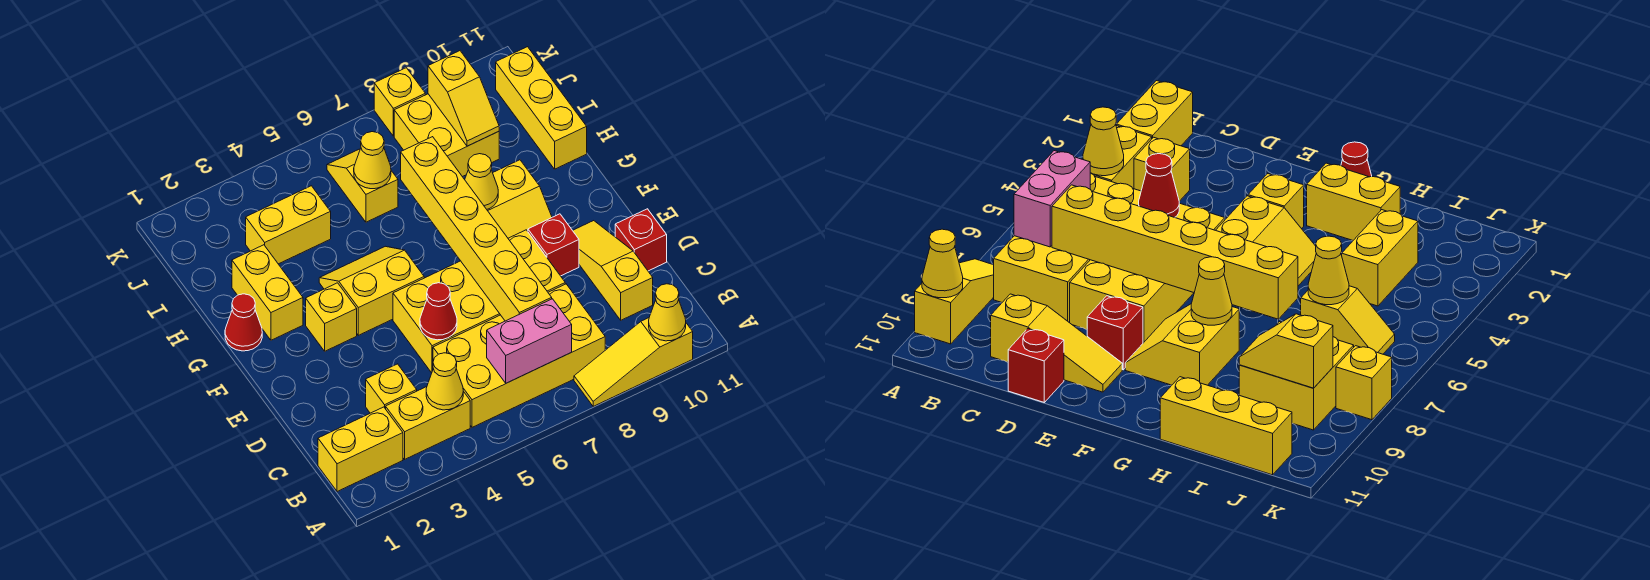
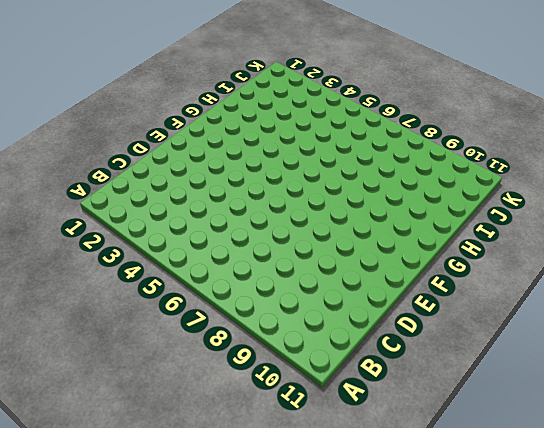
none -> yellow slope A8:A10 level 1 top 10
none -> yellow brick B1:B2 level 1
none -> yellow brick B3:B4 level 1

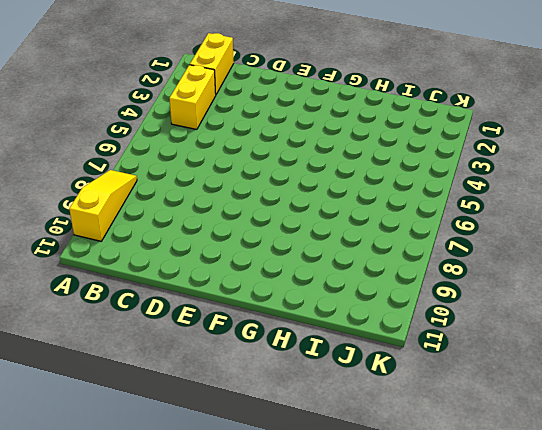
none -> yellow brick B5:C8 level 1
none -> yellow brick C3 level 1
none -> yellow slope C10:E10 level 1 top C

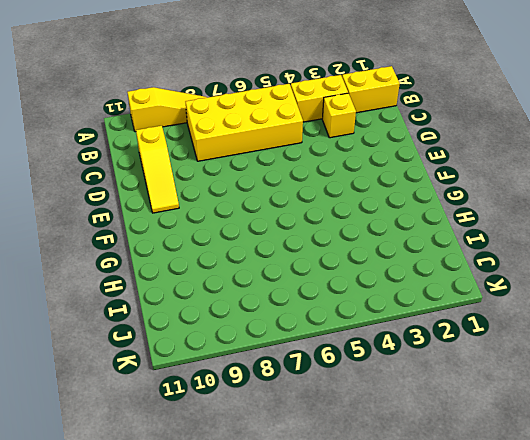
none -> yellow brick D5:E8 level 1
none -> red brick D11 level 1
none -> red brick E9 level 1

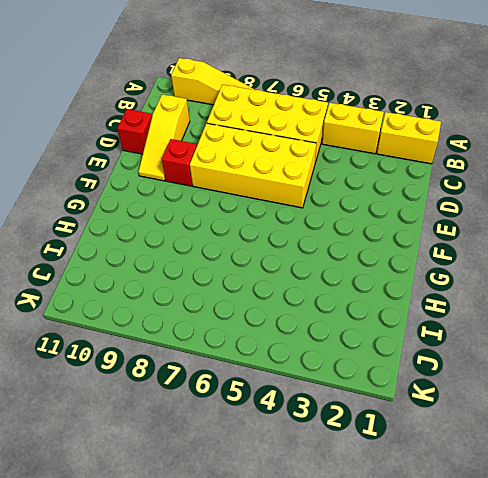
none -> yellow brick C3 level 1
none -> yellow brick F3 level 1
none -> yellow slope F4:G5 level 1 top F

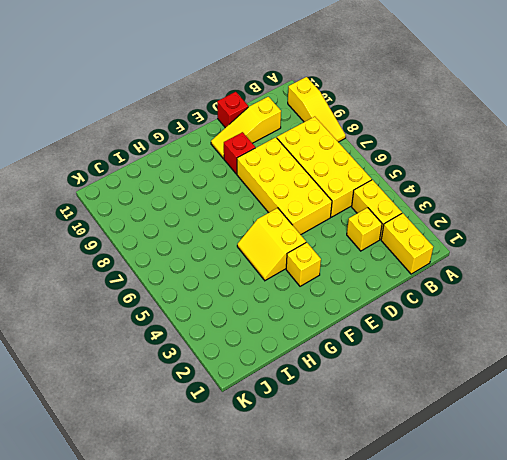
none -> yellow slope F8:G9 level 1 top G
none -> red cone G1 level 1
none -> yellow brick G2:H2 level 1

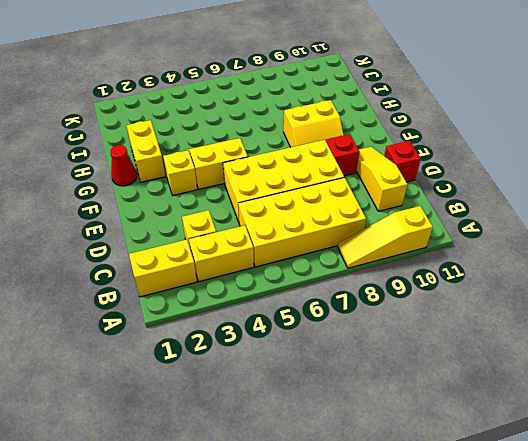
none -> yellow brick H11:J11 level 1
none -> yellow brick I3:I4 level 1
none -> yellow slope I6:J6 level 1 top I

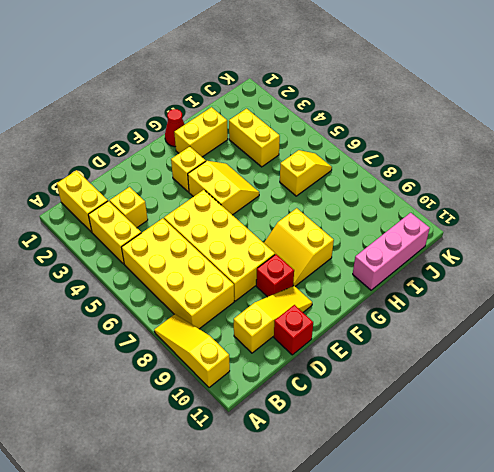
pink brick H11:J11 level 1 -> yellow brick H11:J11 level 1
none -> yellow brick I8:J9 level 1
none -> yellow brick K8 level 1
none -> yellow cone A10 level 2

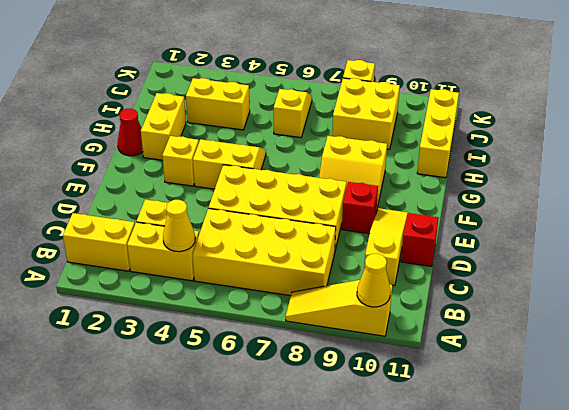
none -> pink brick B6:B7 level 2
none -> yellow brick C7:H7 level 2
none -> red cone D5 level 2

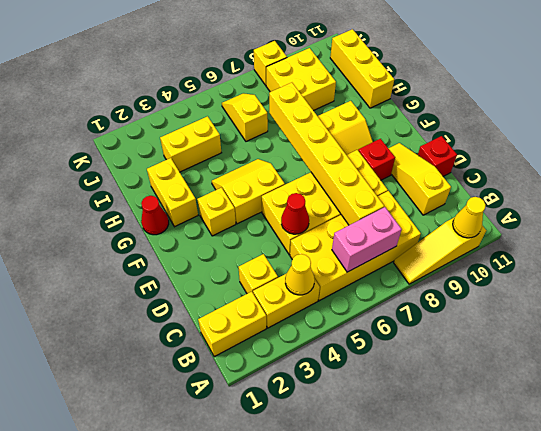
none -> yellow cone G8 level 2
none -> yellow cone I6 level 2
none -> yellow slope I9:J9 level 2 top J

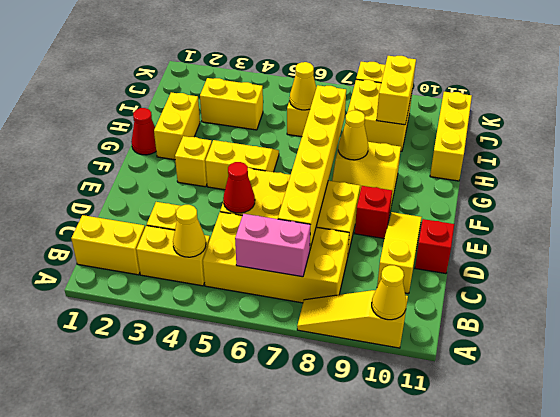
yellow brick I9:J9 level 2 -> yellow slope I9:J9 level 2 top J

